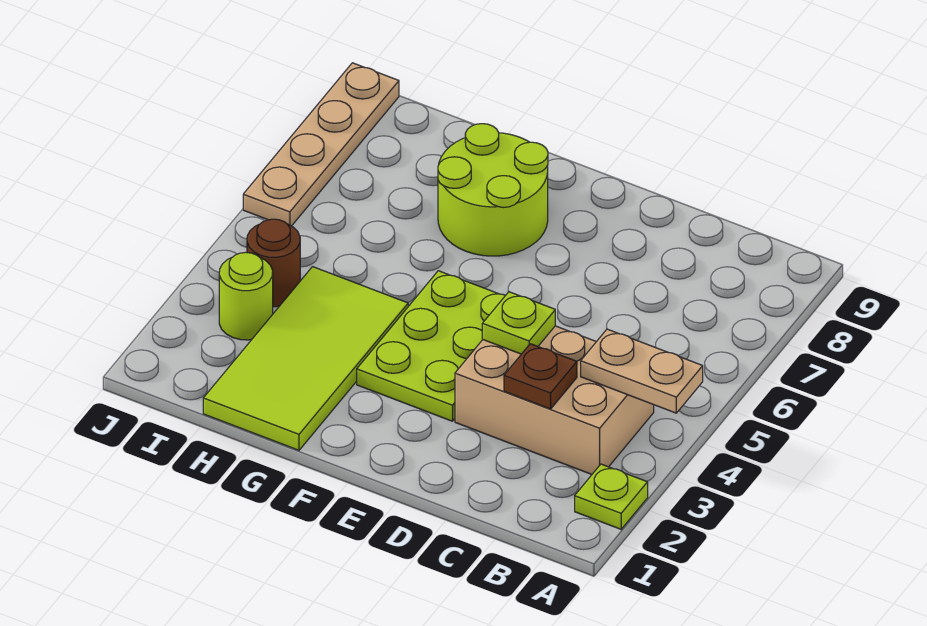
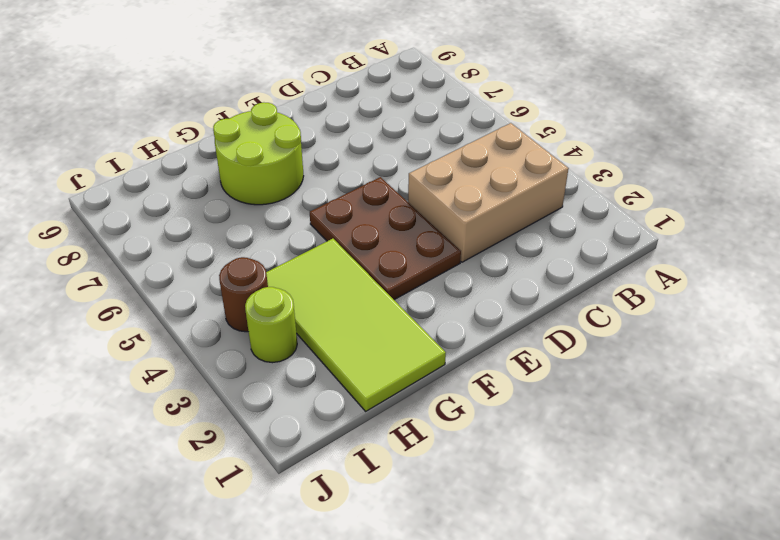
brown plate E3:F5 level 1 -> lime plate E3:F5 level 1
none -> lime plate A2 level 1
none -> tan plate J6:J9 level 1

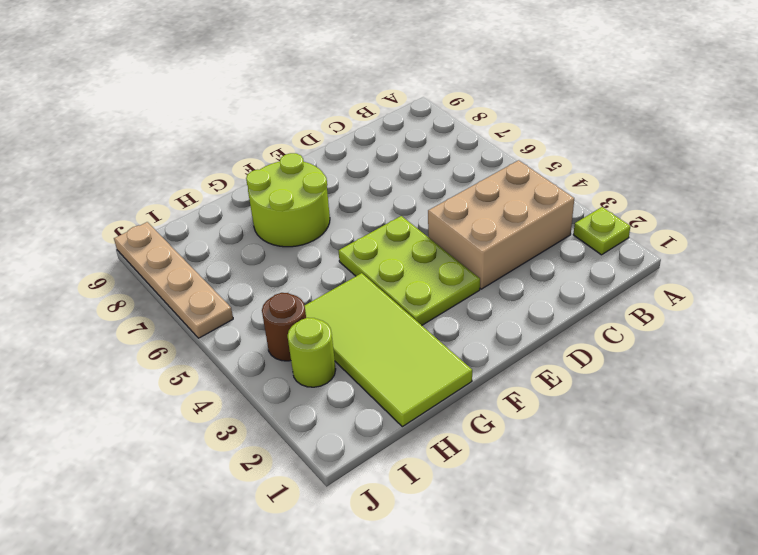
none -> tan plate A4:B4 level 2
none -> brown plate C3 level 2

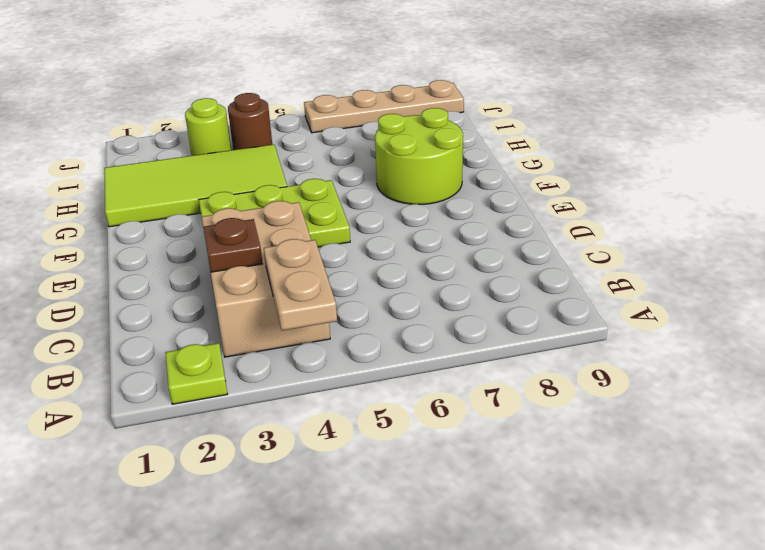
none -> lime plate D4 level 2

